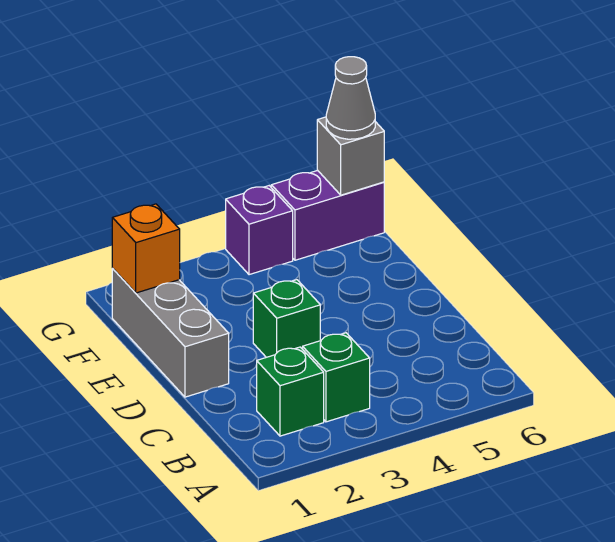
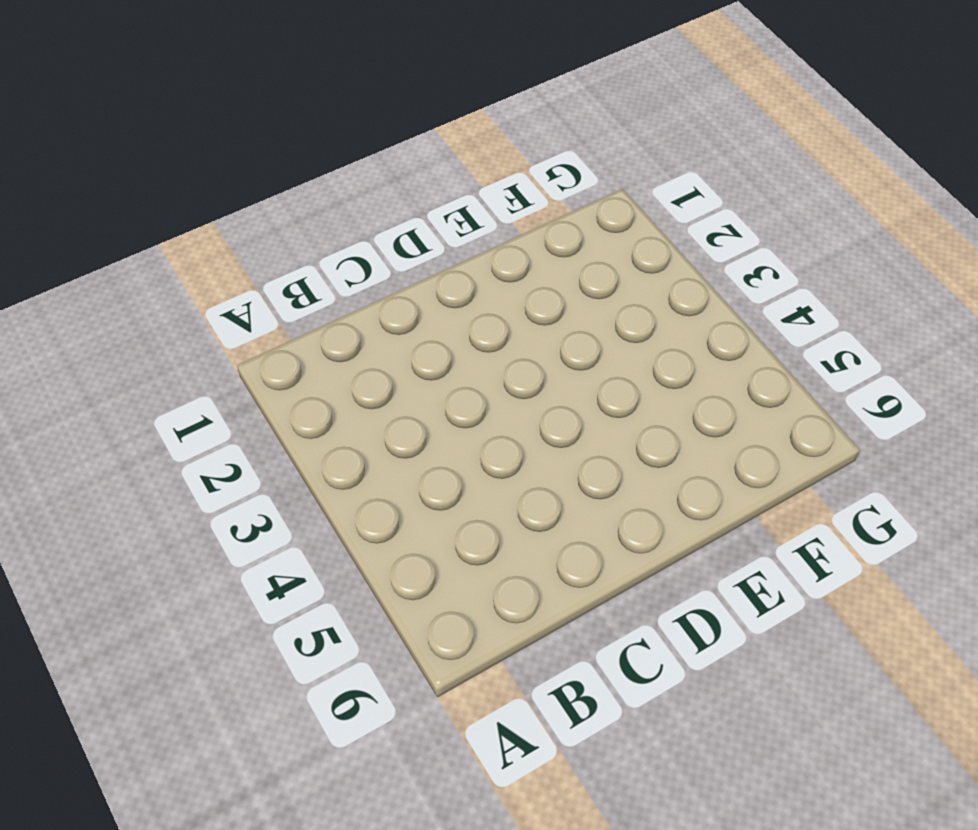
none -> green brick B2 level 1
none -> green brick B3 level 1

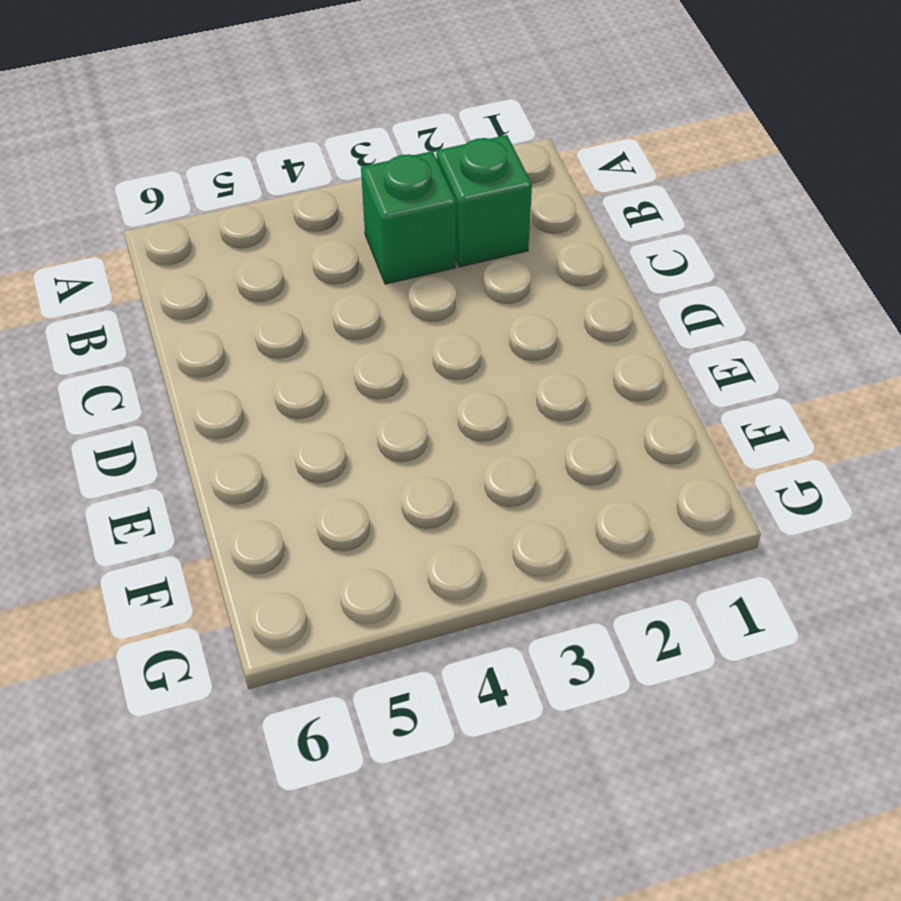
none -> grey brick D1:F1 level 1
none -> green brick D3 level 1

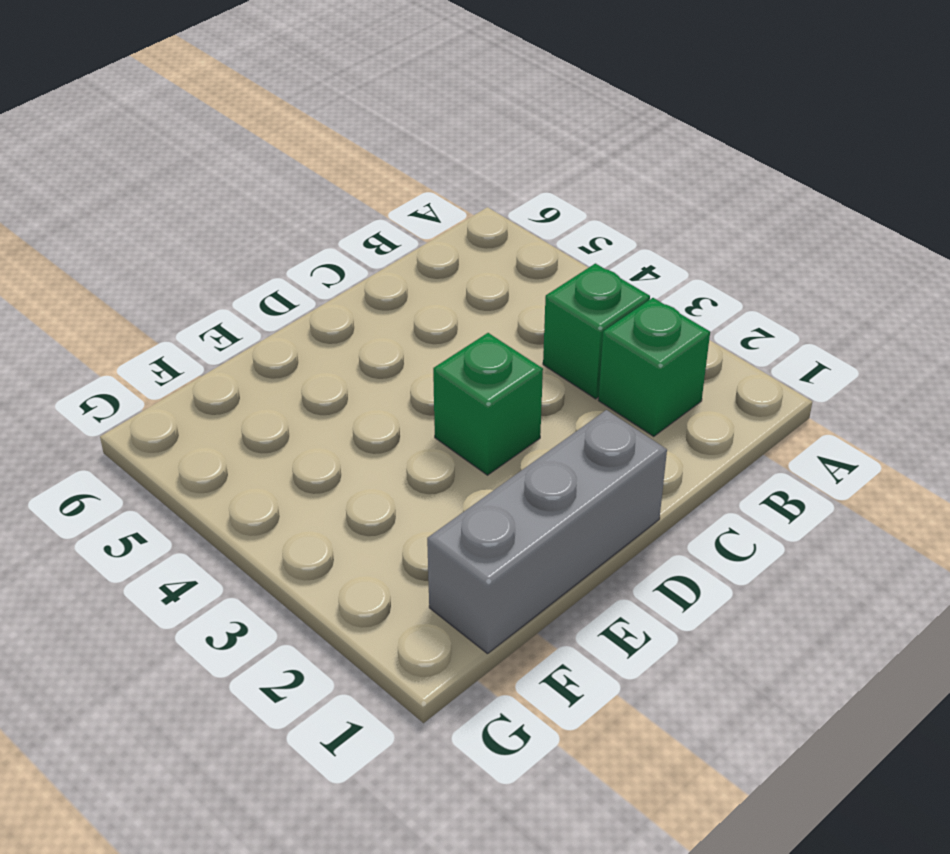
none -> purple brick G4 level 1
none -> purple brick G5:G6 level 1

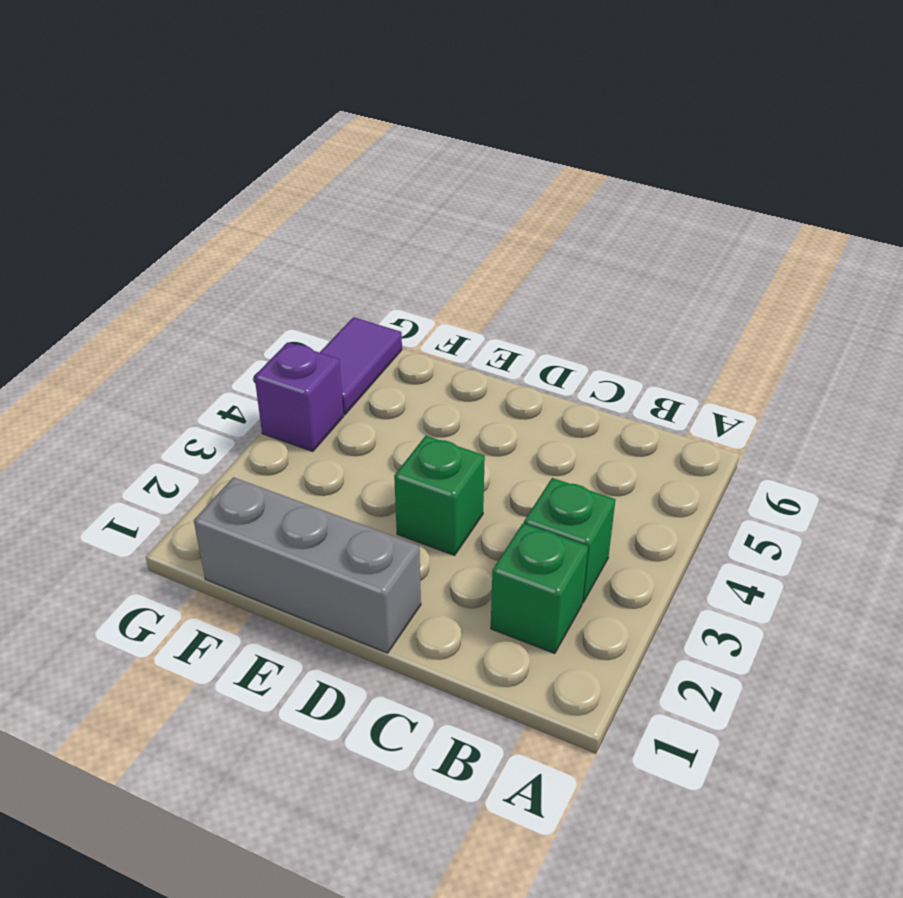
purple tile G5:G6 level 1 -> purple brick G5:G6 level 1
none -> orange brick F1 level 2
none -> grey brick G6 level 2

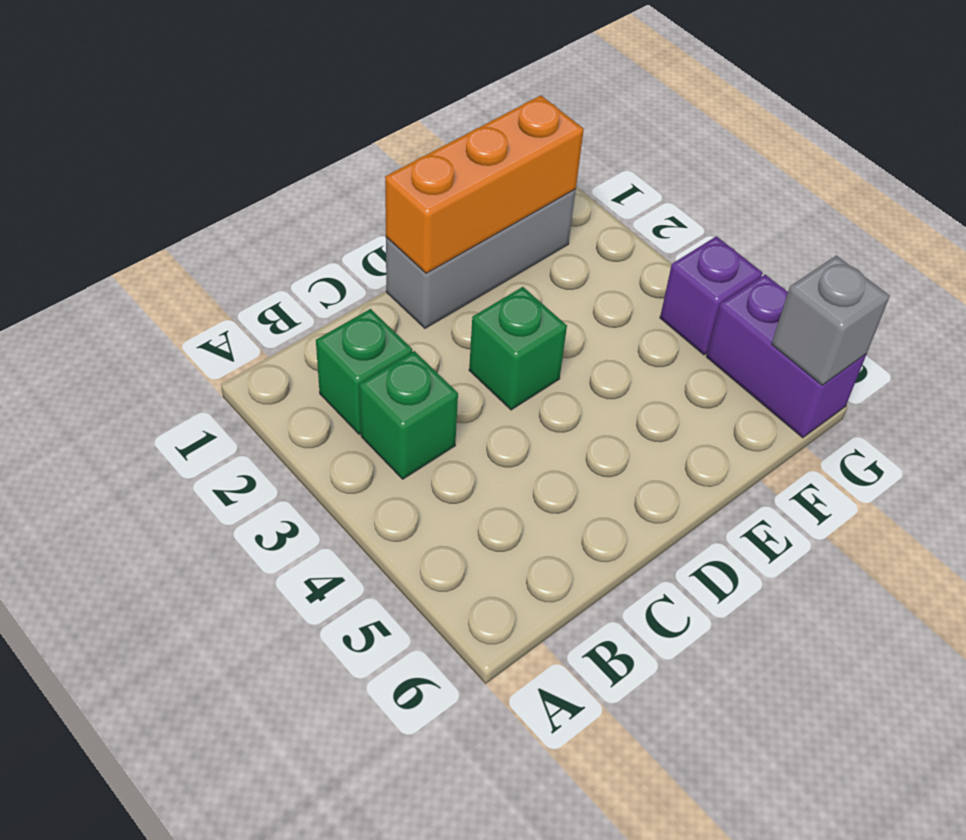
orange brick D1:F1 level 2 -> orange brick F1 level 2
none -> grey cone G6 level 3

